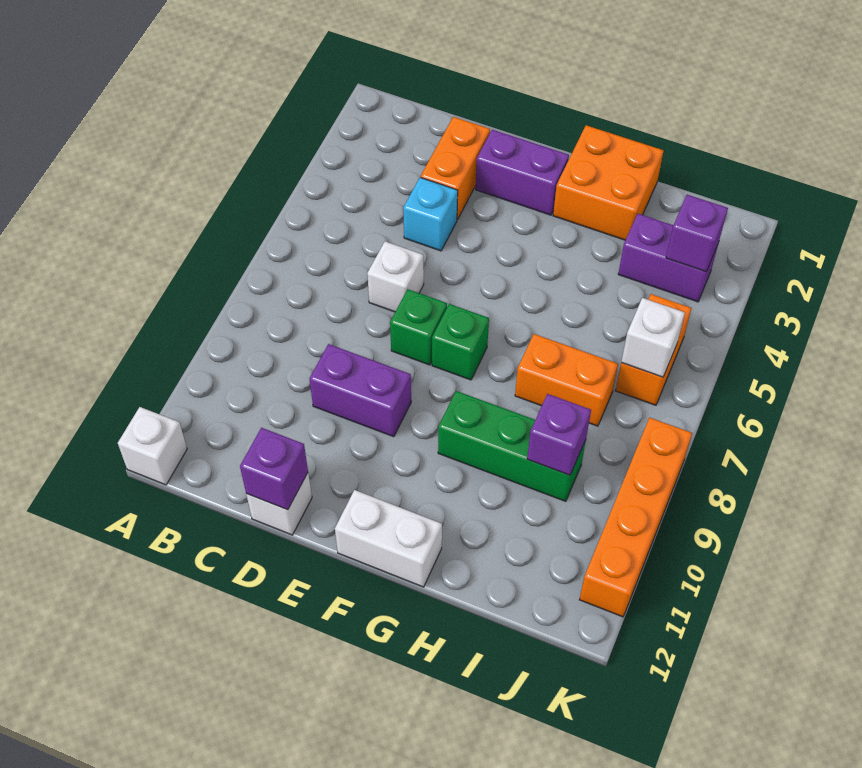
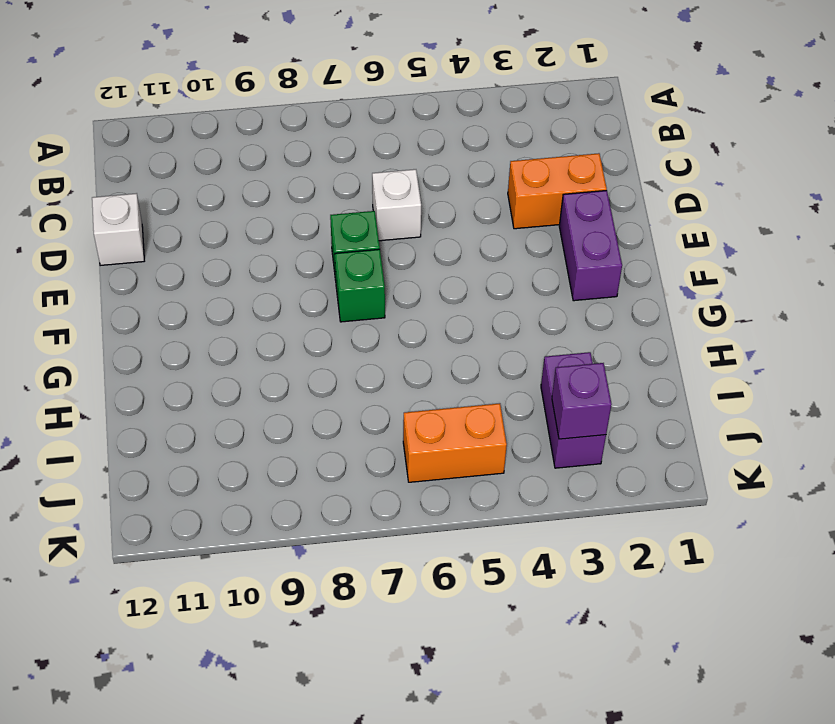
none -> white brick A12 level 1
none -> cyan brick D4 level 1
none -> purple brick D9:E9 level 1

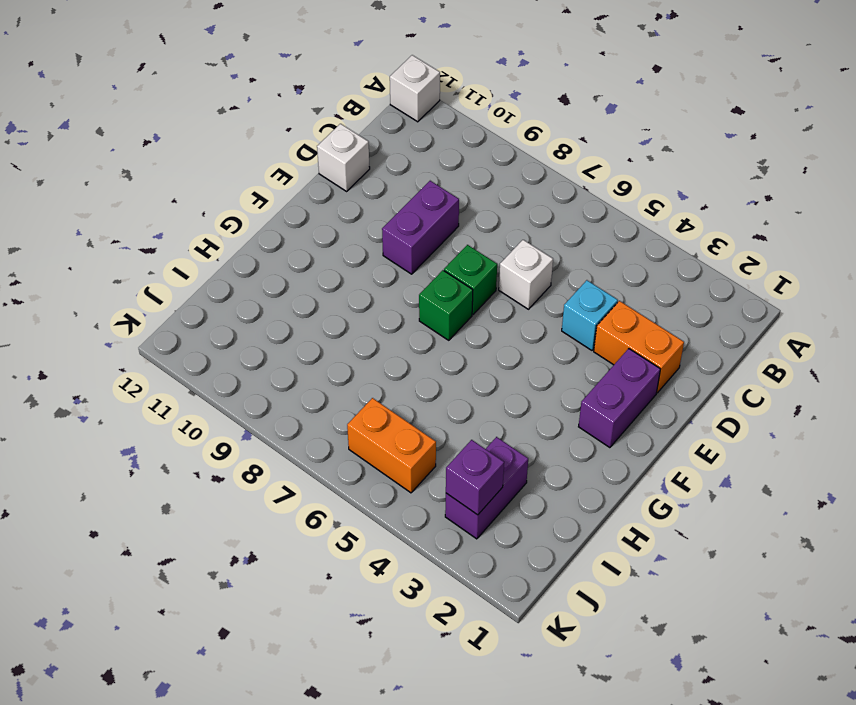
none -> white brick F12:G12 level 1
none -> orange brick G1:H2 level 1
none -> green brick G9:I9 level 1

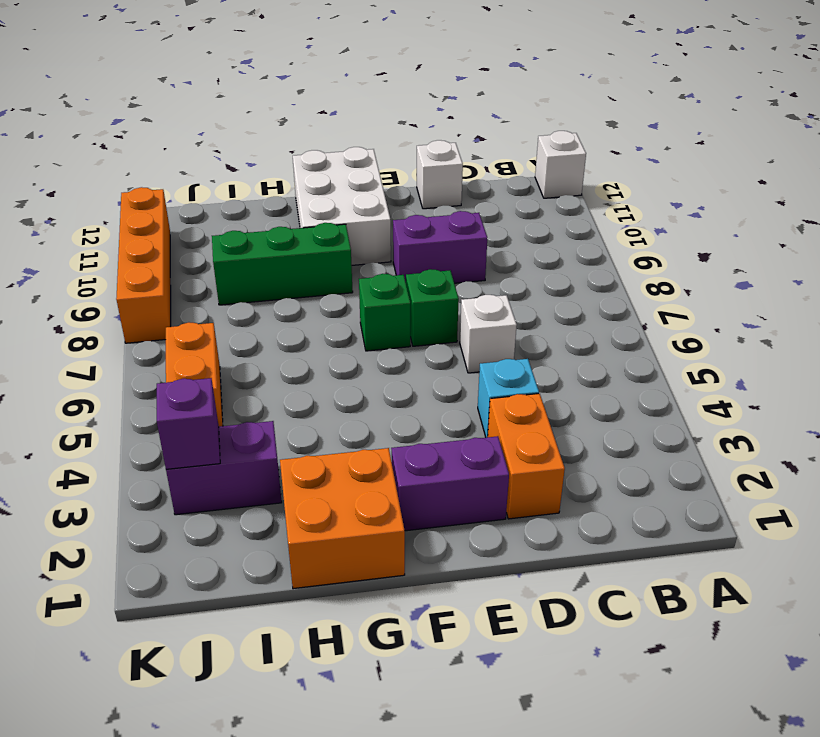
white brick F10:G12 level 1 -> white brick F12:G12 level 1
none -> orange brick H7:I7 level 1
none -> purple brick D12 level 2
none -> purple brick I9 level 2

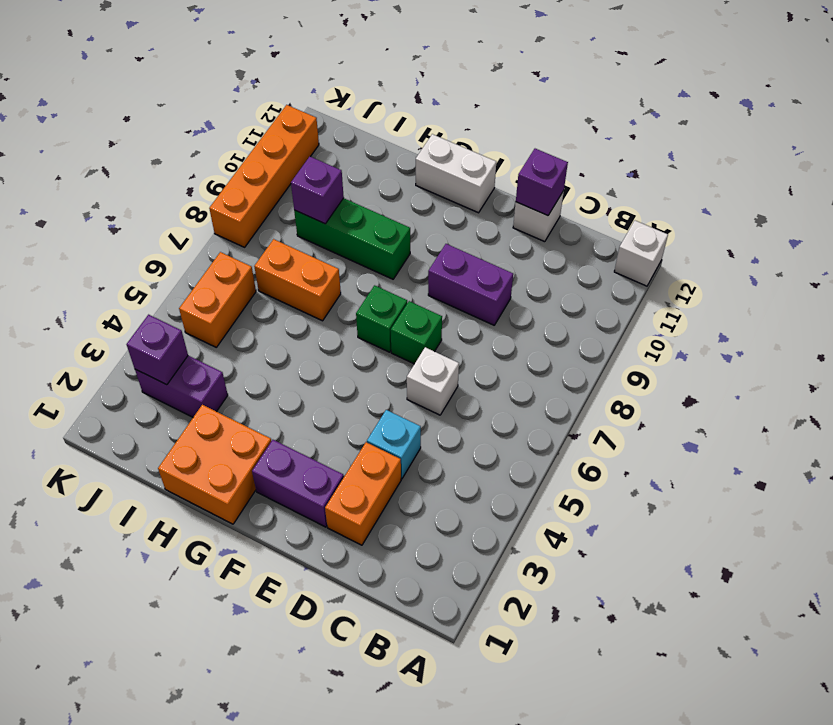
none -> white brick J6 level 2

